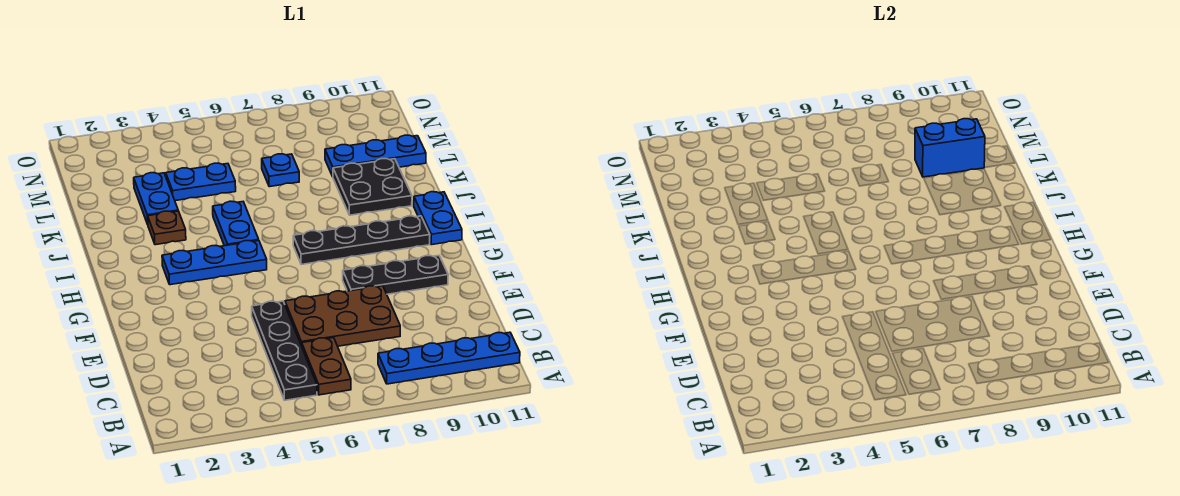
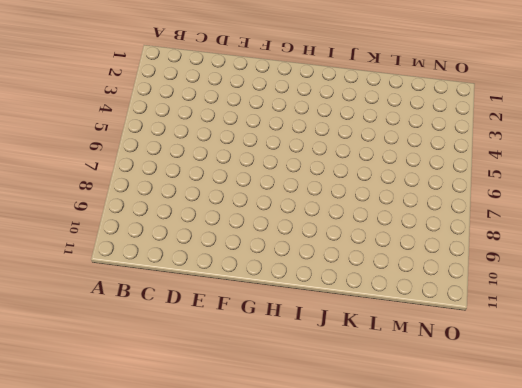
none -> black plate B5:E5 level 1
none -> brown plate B6:C6 level 1
none -> blue plate B8:B11 level 1

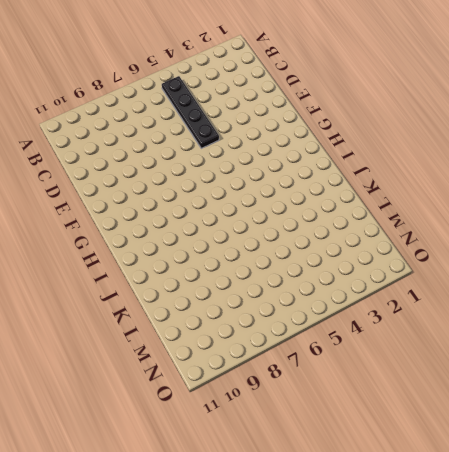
none -> brown plate B6:C6 level 1
none -> blue plate B8:B11 level 1
none -> brown plate D6:E8 level 1

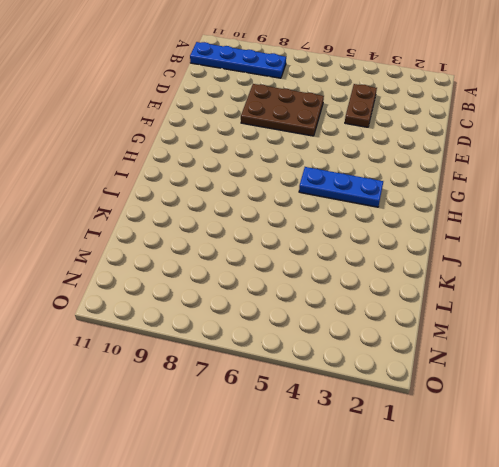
brown plate C4:D4 level 1 -> brown plate B6:C6 level 1
none -> black plate B5:E5 level 1
none -> black plate F8:F10 level 1
none -> black plate H7:H10 level 1

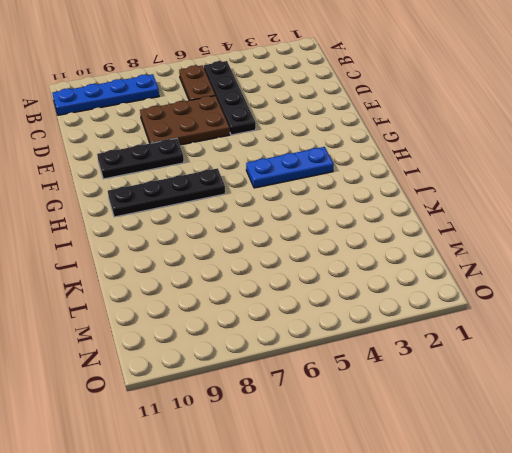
none -> blue plate H11:I11 level 1
none -> blue plate I5:J5 level 1
none -> brown plate J3 level 1

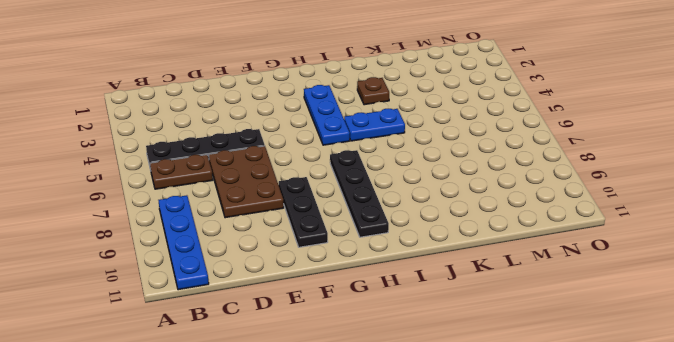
none -> blue plate H11:I11 level 1
none -> black plate J9:K10 level 1
none -> blue plate K3:L3 level 1

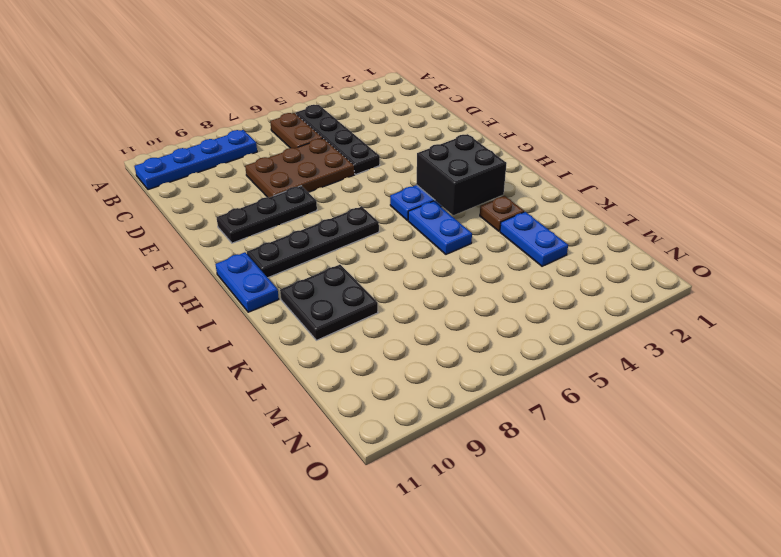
black brick H3:I4 level 2 -> none
none -> blue plate L4:L5 level 1
none -> blue plate L7 level 1
none -> blue plate L9:L11 level 1

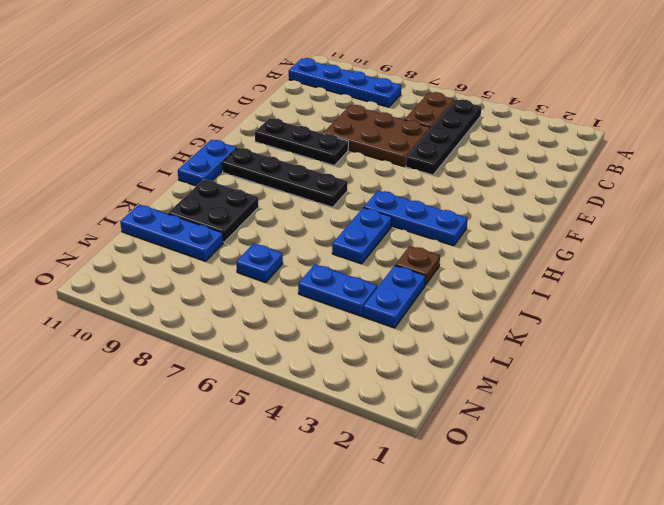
none -> blue brick L9:L10 level 2

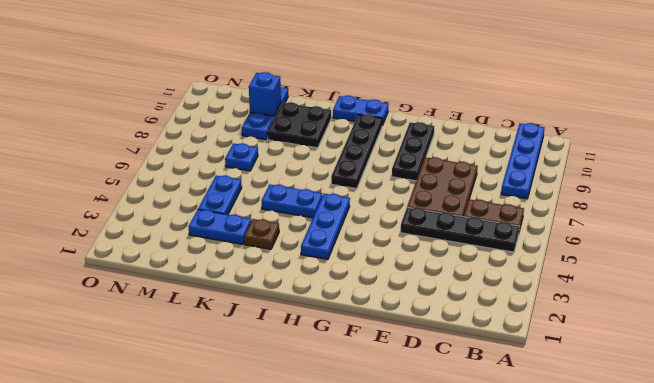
blue brick L10 level 2 -> blue brick L9:L10 level 2

